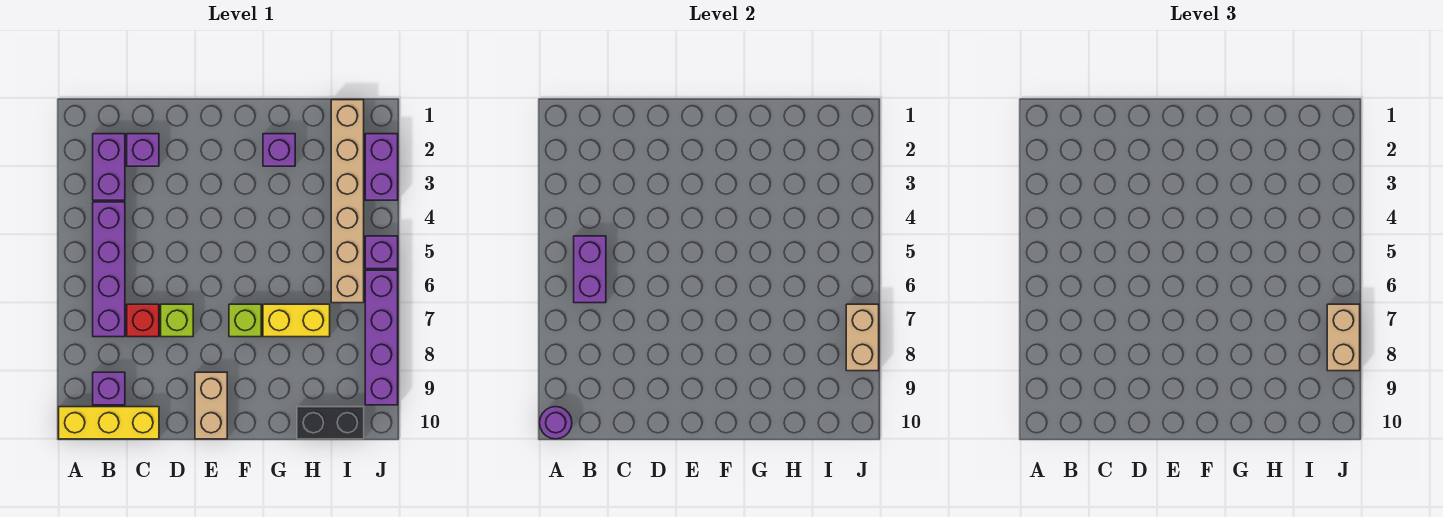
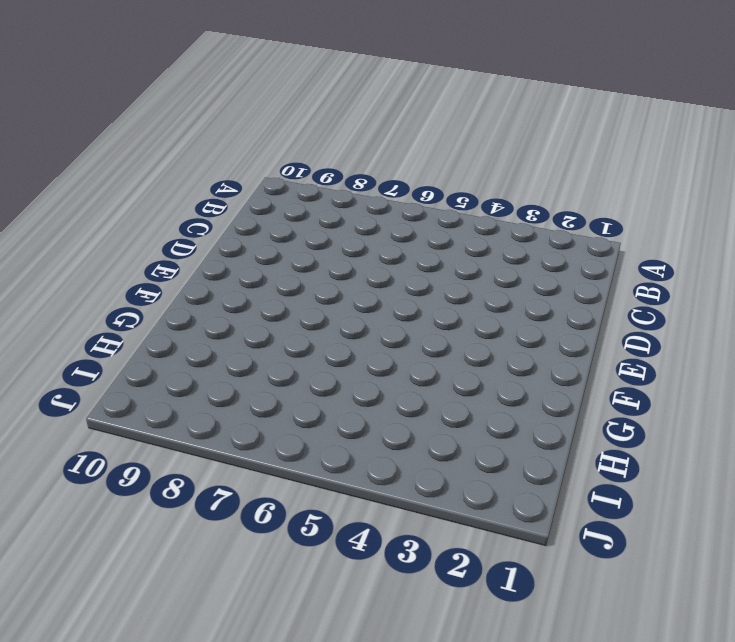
none -> yellow brick A10:C10 level 1
none -> purple brick B2:B3 level 1
none -> purple brick B4:B7 level 1

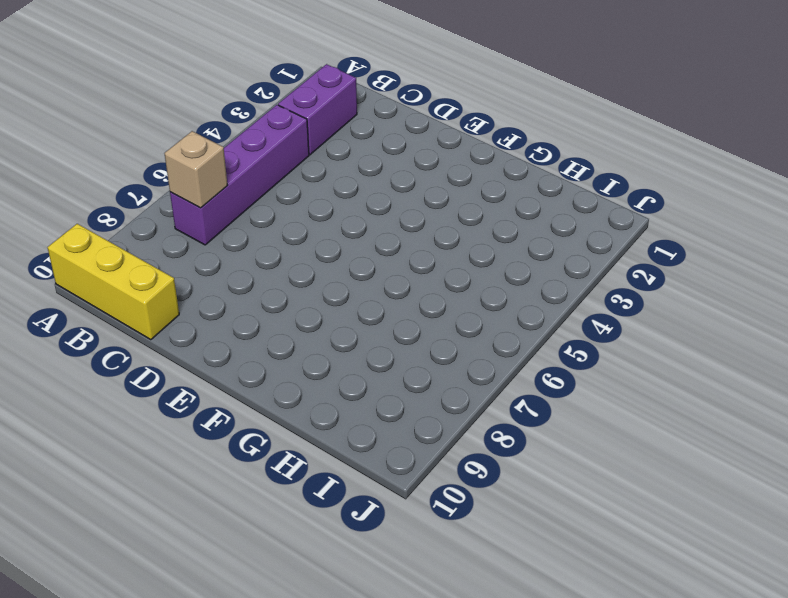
tan brick B7 level 2 -> none
none -> purple brick B9 level 1
none -> purple brick C2 level 1
none -> red brick C7 level 1

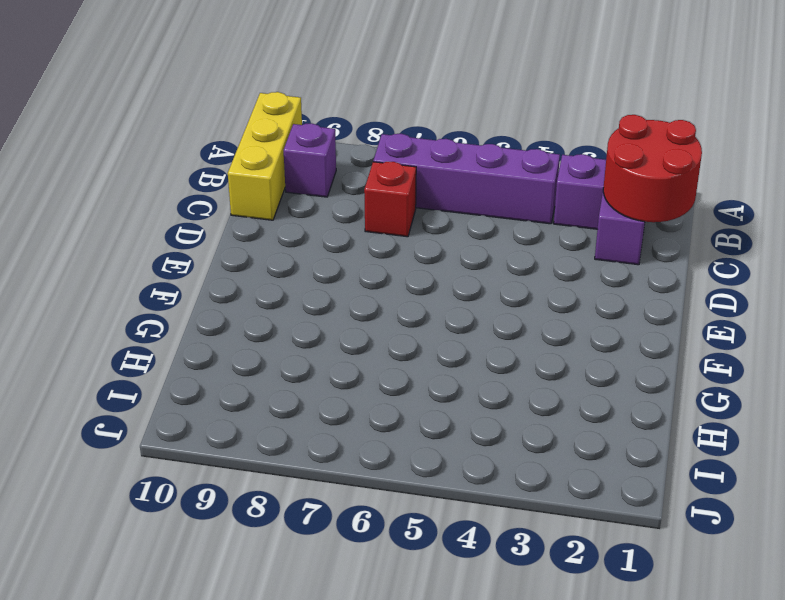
red round brick B1:C2 level 2 -> none
none -> lime brick D7 level 1
none -> tan brick E9:E10 level 1
none -> lime brick F7 level 1

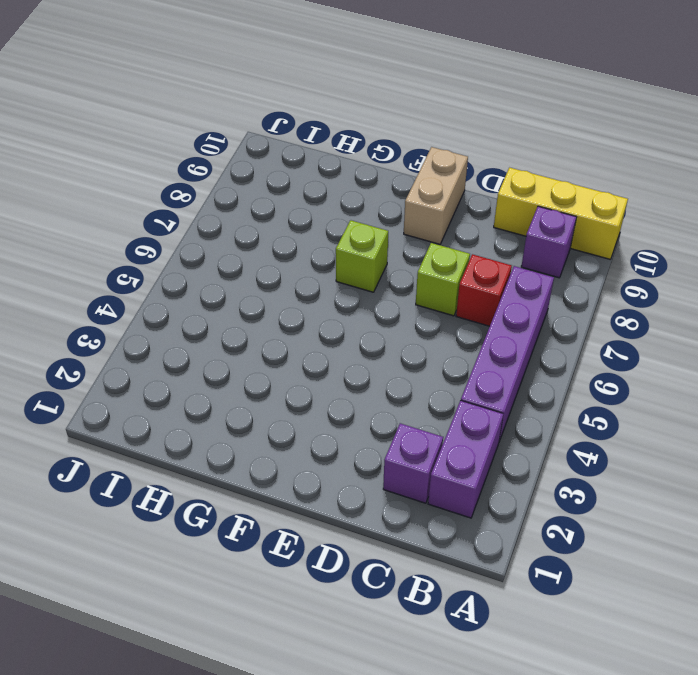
none -> purple brick G2 level 1
none -> yellow brick G7:H7 level 1
none -> black brick H10:I10 level 1

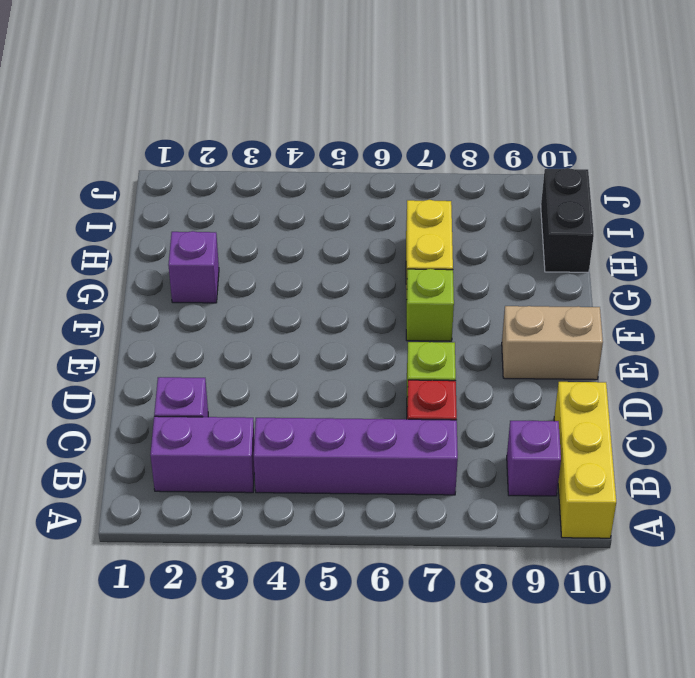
none -> tan brick I1:I6 level 1
none -> purple brick J2:J3 level 1
none -> purple brick J5 level 1

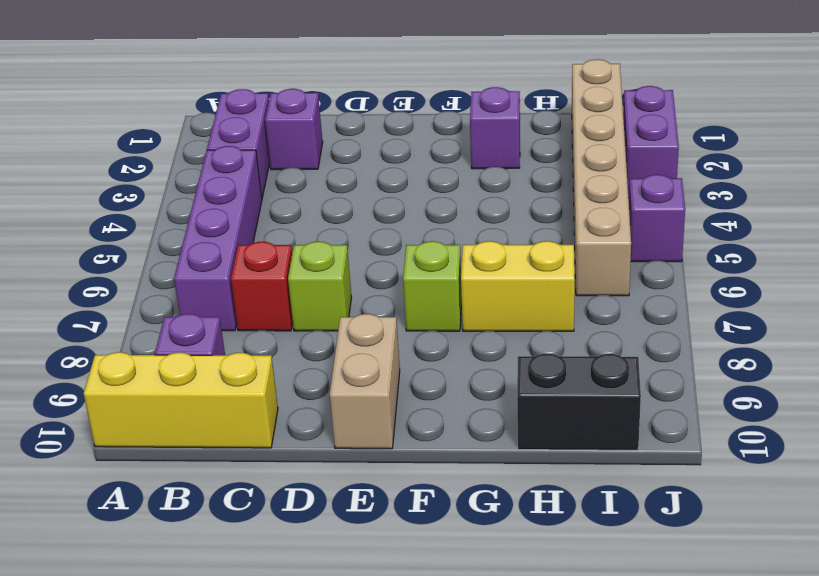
none -> purple brick J6:J9 level 1
none -> purple round brick A10 level 2
none -> purple brick B5:B6 level 2

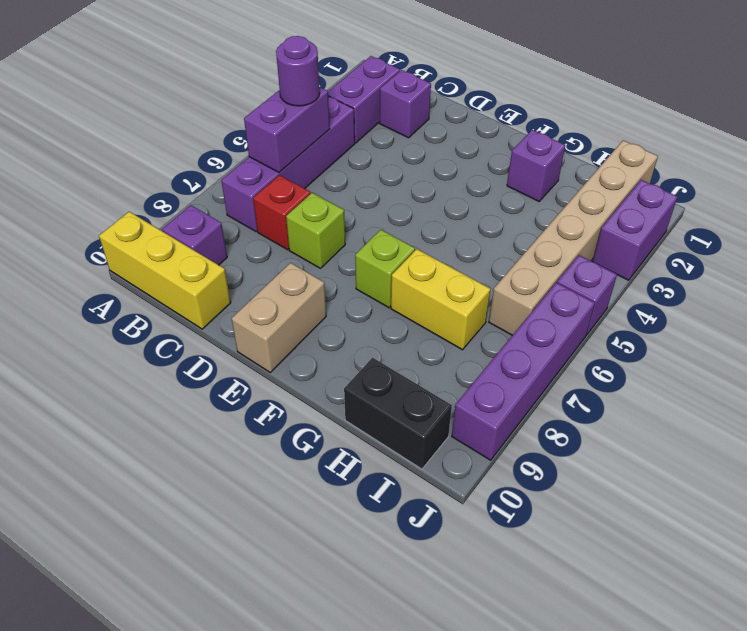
purple round brick B5 level 3 -> purple round brick A10 level 2
none -> tan brick J7:J8 level 2
none -> tan brick J7:J8 level 3

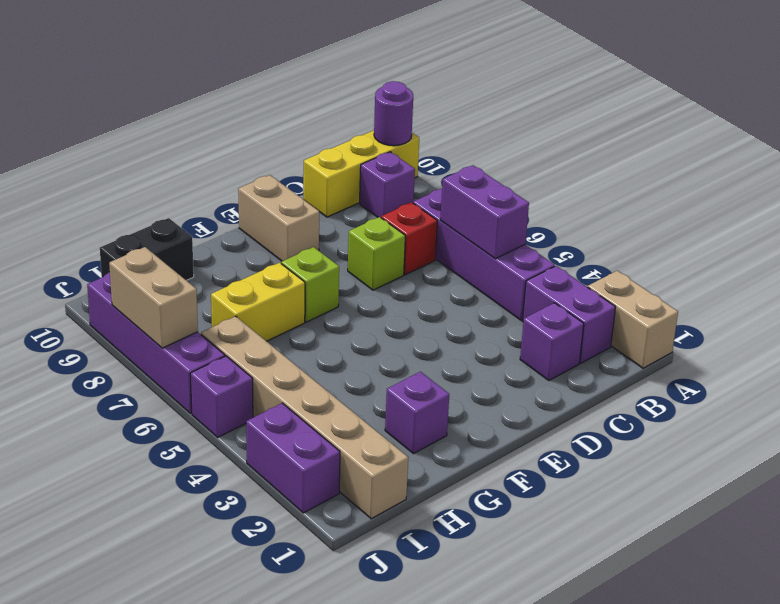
tan brick A1:A2 level 1 -> tan brick J7:J8 level 3

